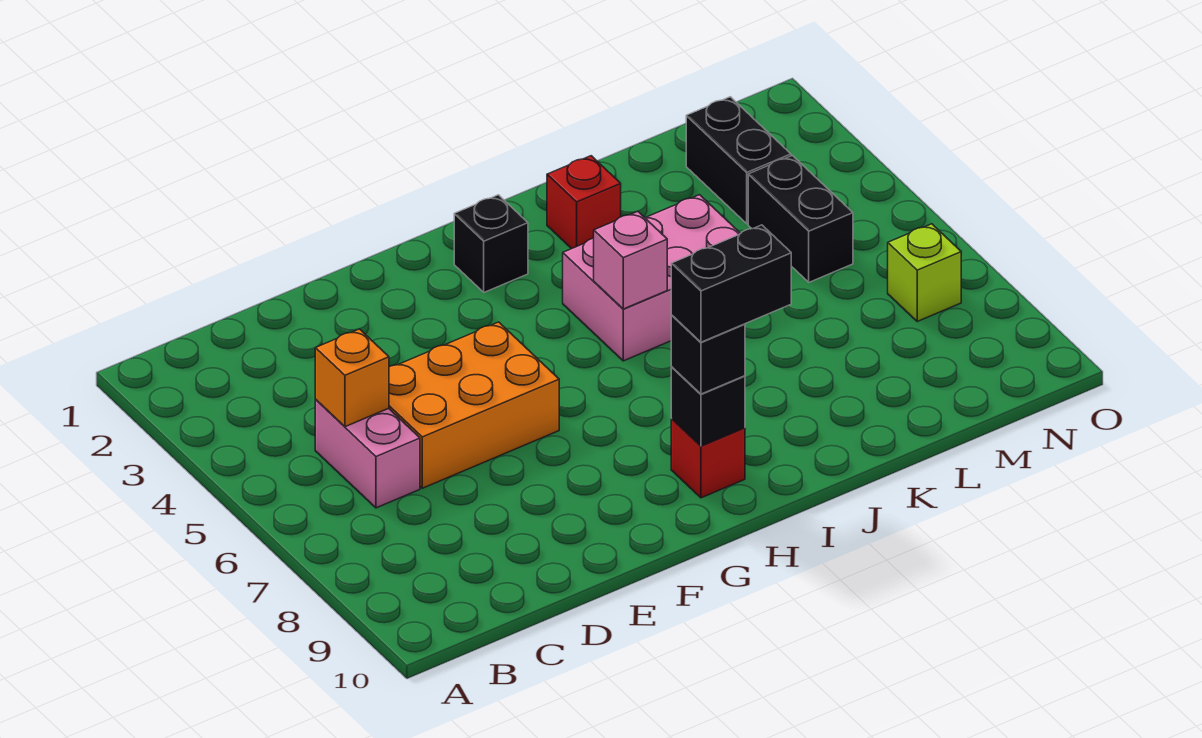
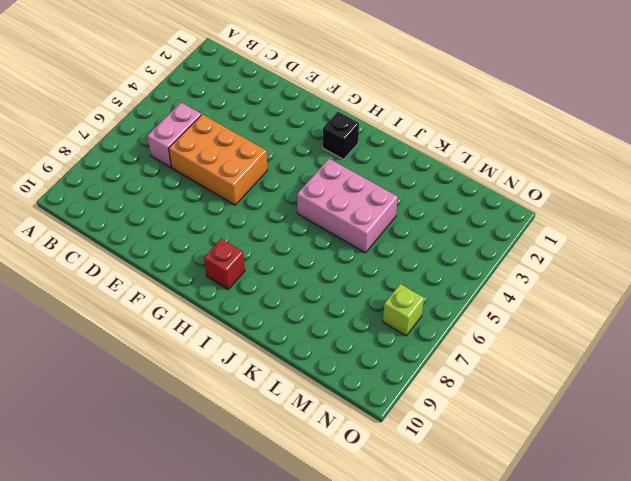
none -> red brick J2 level 1
none -> black brick M2:M3 level 1
none -> black brick M4:M5 level 1

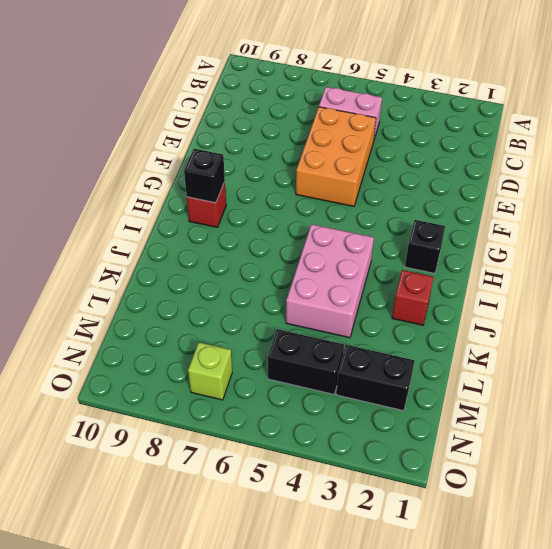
none -> orange brick C5 level 2
none -> pink brick I5 level 2
none -> black brick H9 level 3

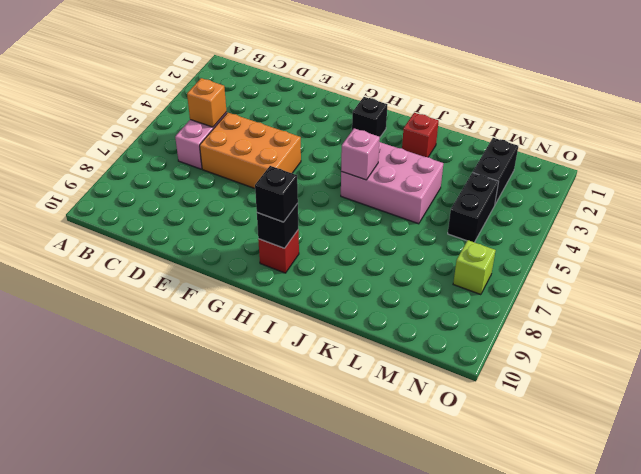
none -> black brick H9:I9 level 4

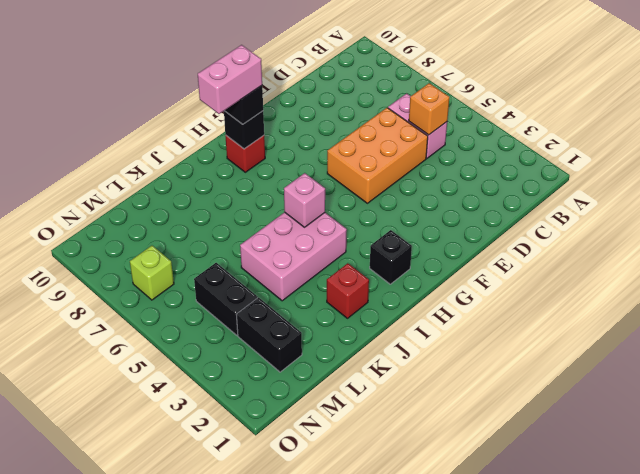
pink brick H9:I9 level 4 -> black brick H9:I9 level 4

